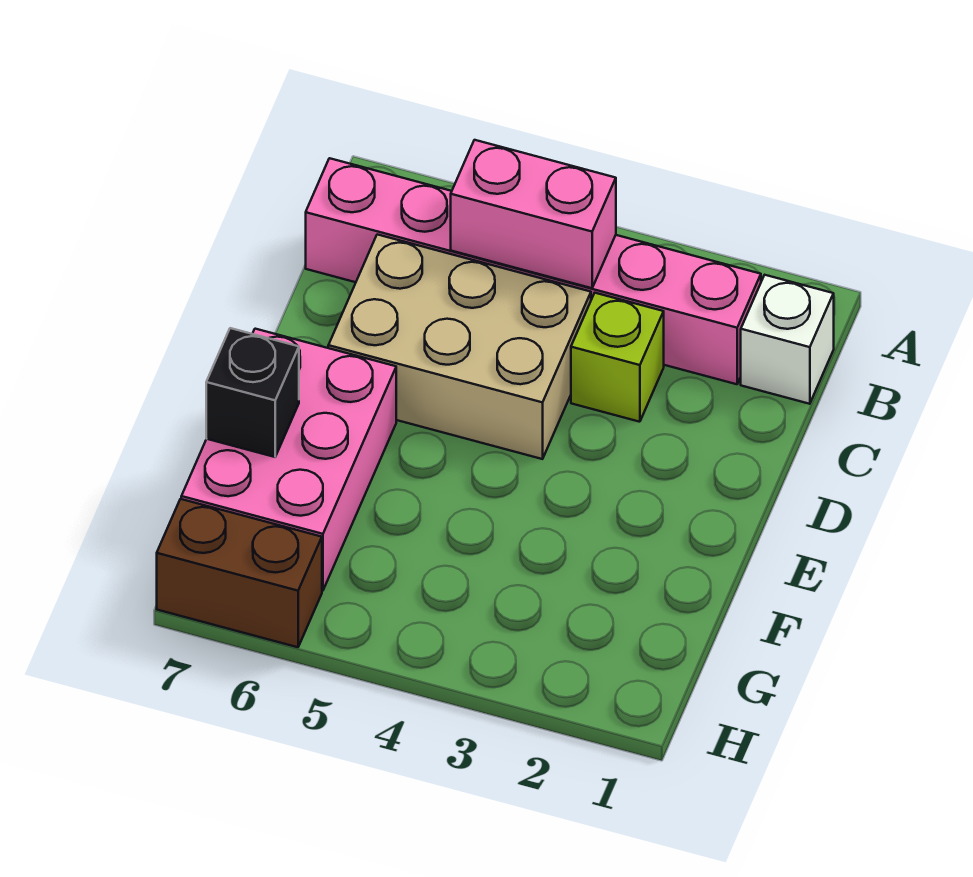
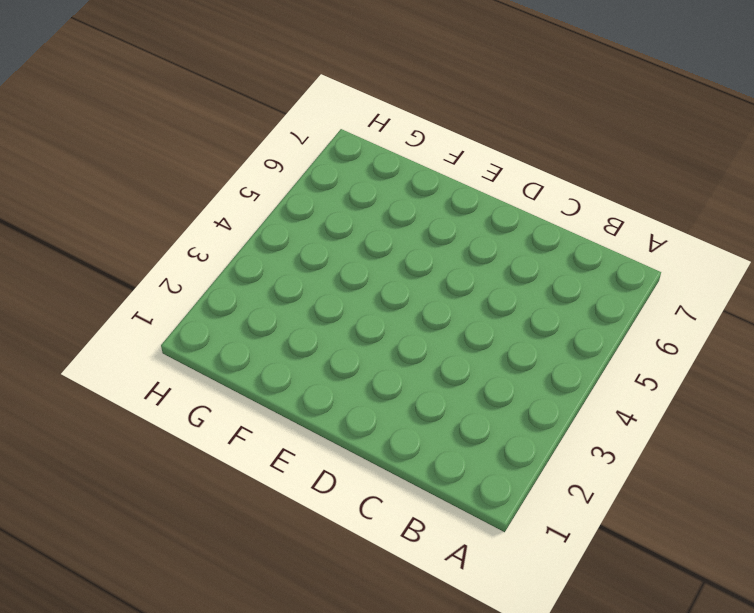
none -> white brick B1 level 1
none -> pink brick B2:B7 level 1

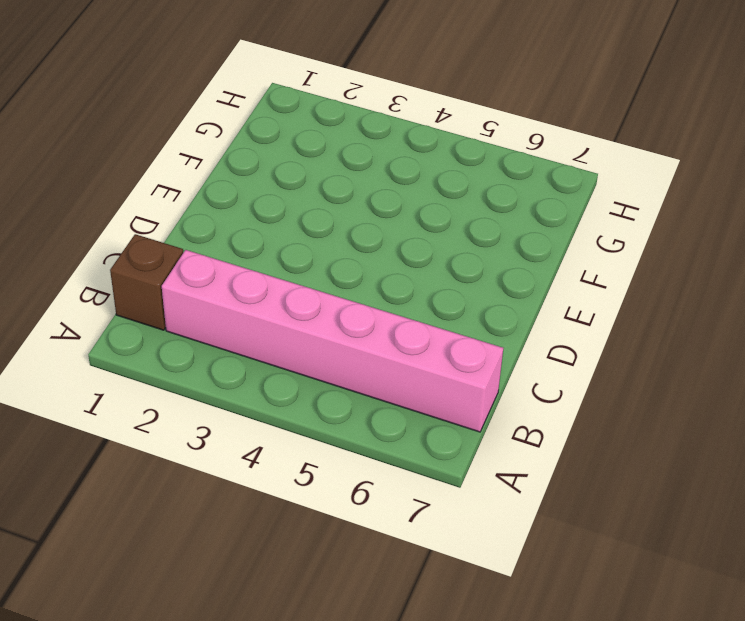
brown brick B1 level 1 -> white brick B1 level 1
none -> lime brick C3 level 1
none -> tan brick C4:D6 level 1

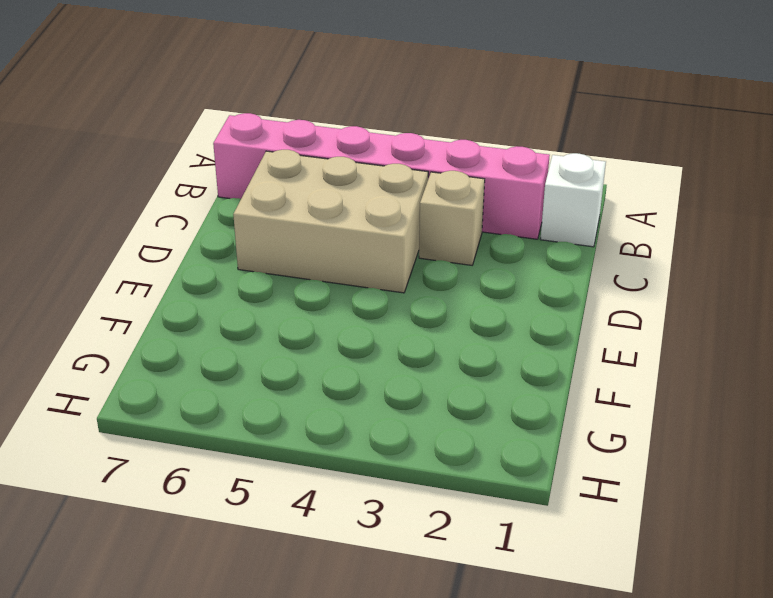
tan brick C3 level 1 -> lime brick C3 level 1
none -> pink brick E6:G7 level 1
none -> brown brick H6:H7 level 1

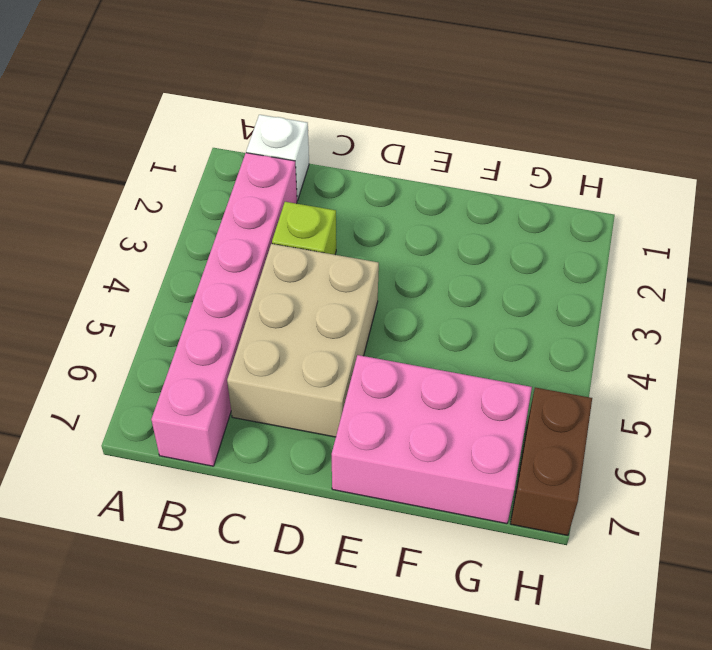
none -> pink brick B4:B5 level 2
none -> black brick F7 level 2

